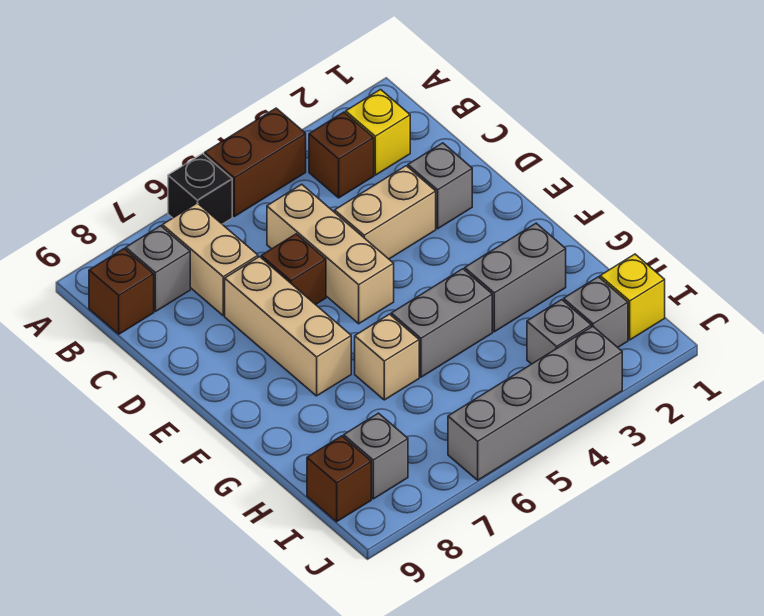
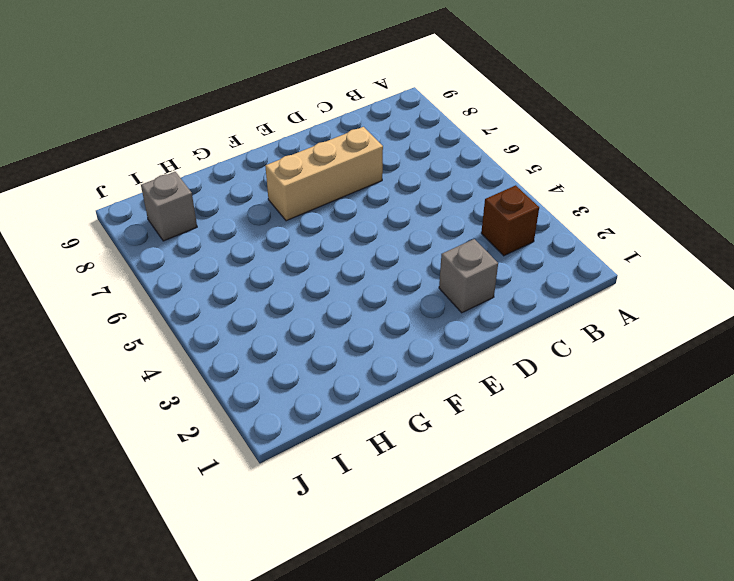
none -> brown brick A4:A5 level 1
none -> black brick A6 level 1
none -> yellow brick B2 level 1

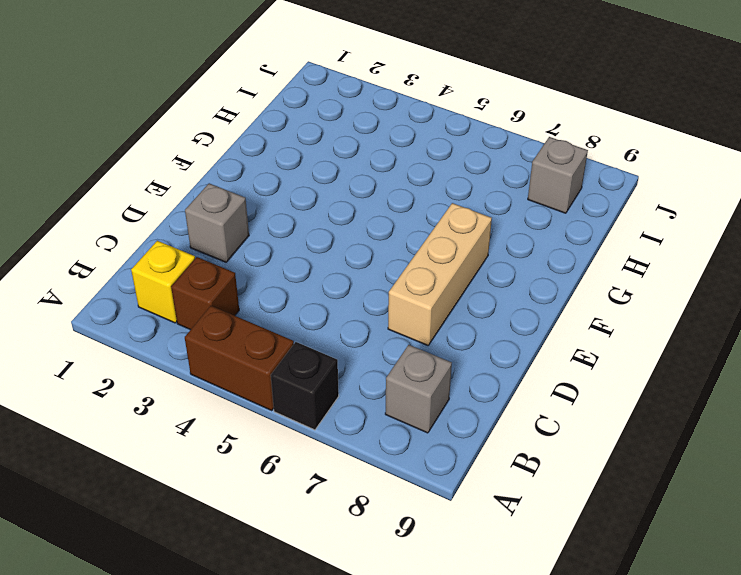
none -> tan brick B7:C7 level 1
none -> brown brick B9 level 1
none -> tan brick C5:E5 level 1

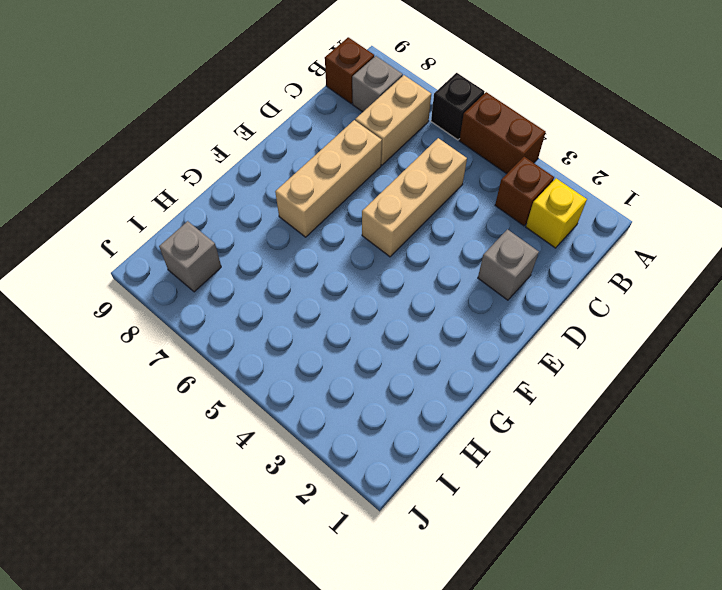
none -> tan brick D3:D4 level 1
none -> brown brick D6 level 1
none -> grey brick G2:G3 level 1

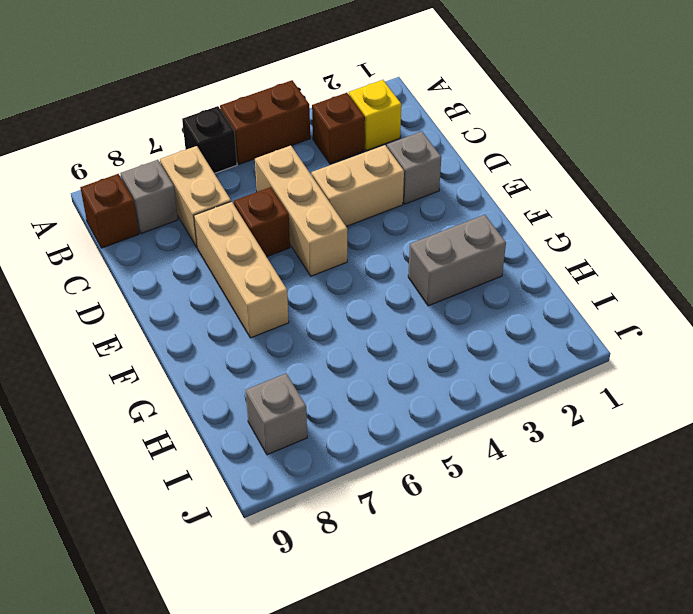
none -> grey brick G4:G5 level 1
none -> tan brick G6 level 1
none -> yellow brick I1 level 1

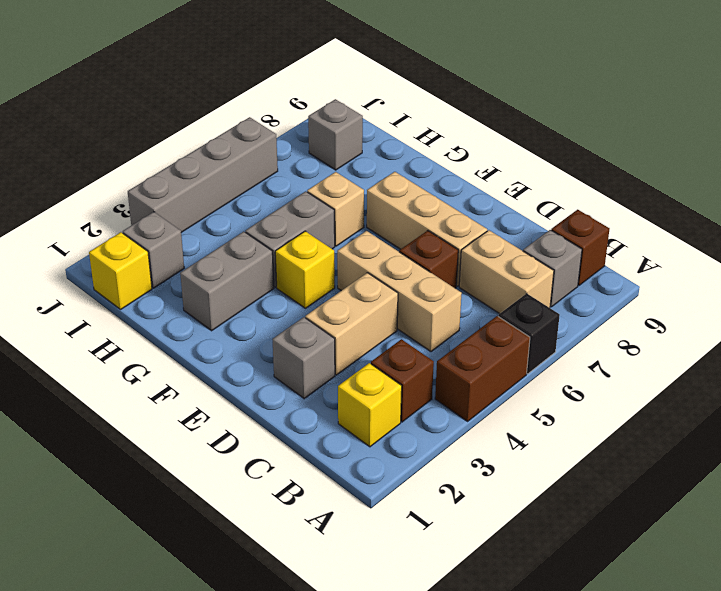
yellow brick F4 level 1 -> none
none -> grey brick I3 level 1
none -> brown brick I9 level 1

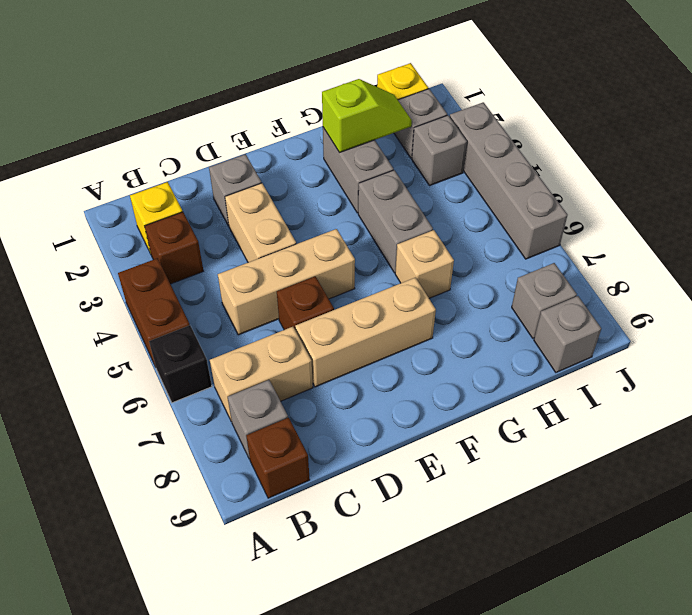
lime slope G2:H2 level 2 top G -> none
grey brick I9 level 1 -> brown brick I9 level 1

